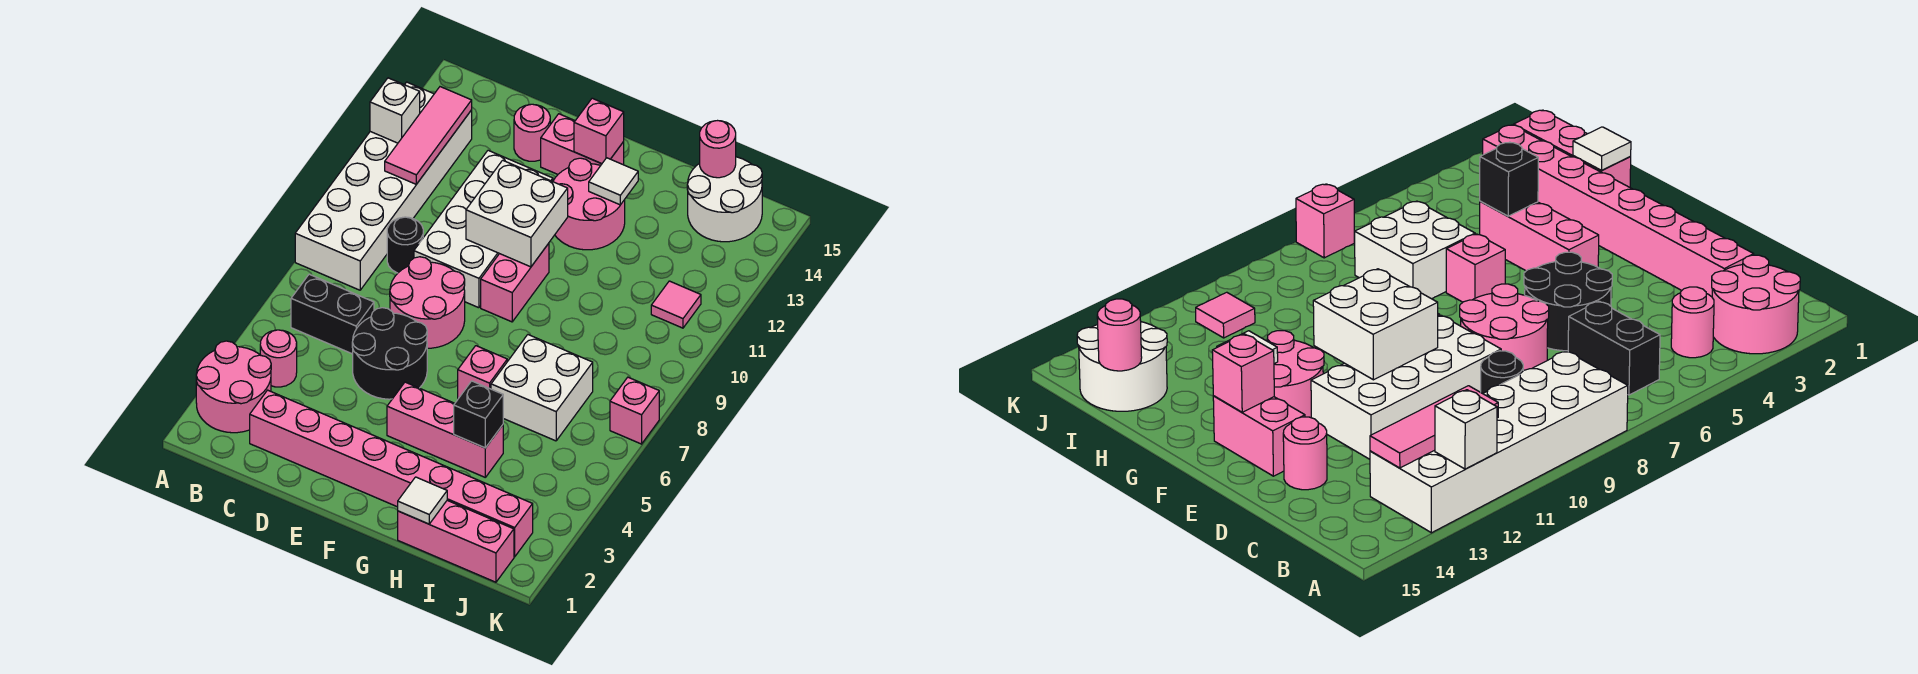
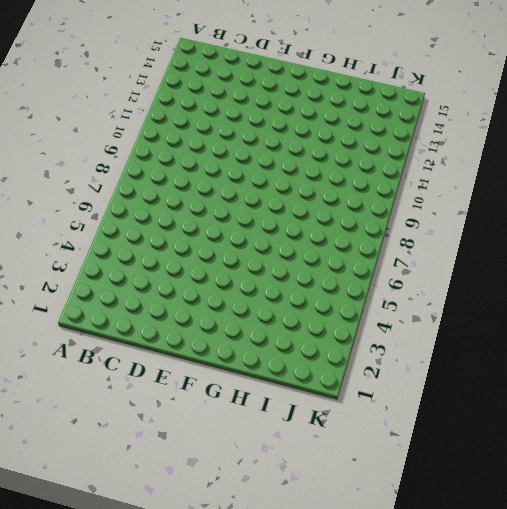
none -> pink round brick A2:B3 level 1
none -> white brick A8:B13 level 1
none -> pink round brick B4 level 1

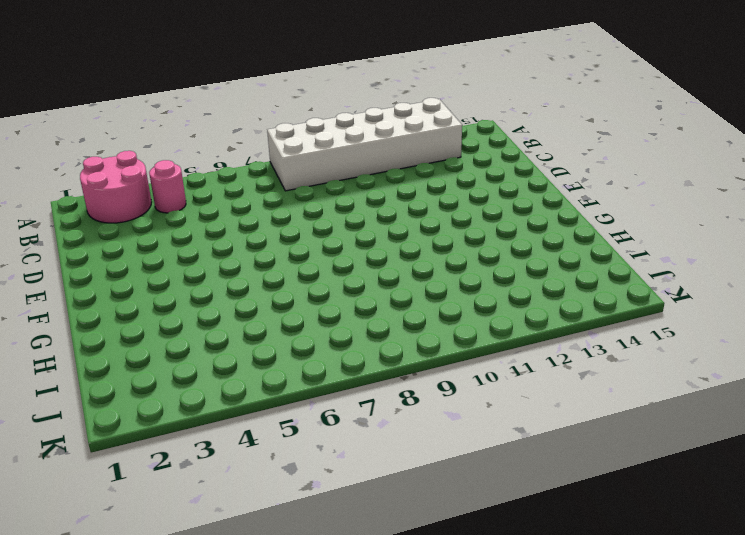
none -> black brick B6:C6 level 1
none -> pink brick C2:J2 level 1
none -> black round brick C9 level 1

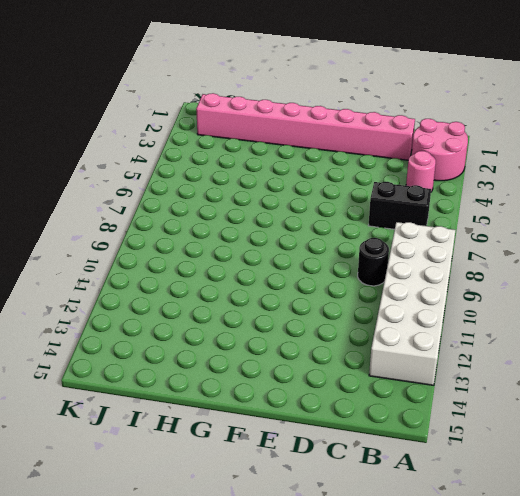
none -> black round brick D5:E6 level 1
none -> pink round brick D7:E8 level 1
none -> white brick D9:E12 level 1

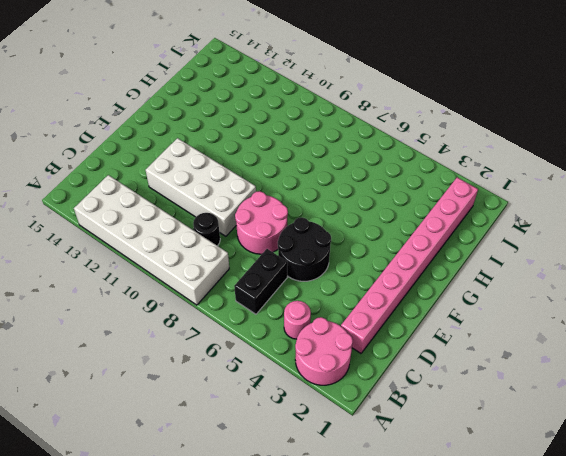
none -> pink round brick D14 level 1
none -> pink brick E14:F14 level 1
none -> pink brick F4:H4 level 1

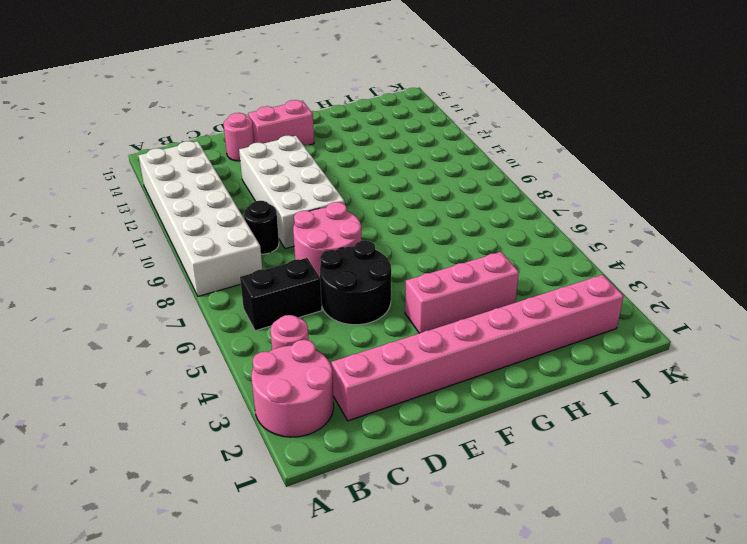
none -> pink brick F9:F10 level 1
none -> pink round brick F12:G13 level 1
none -> pink brick G6 level 1

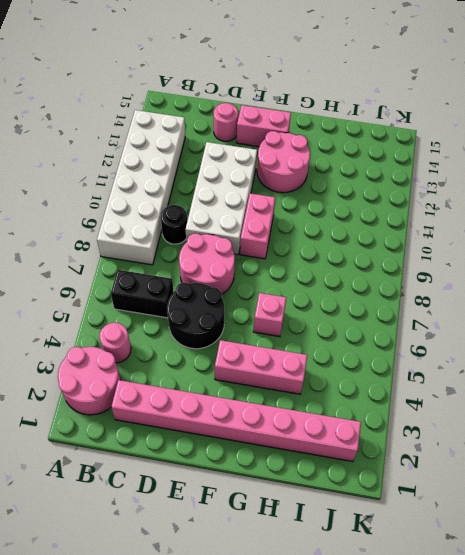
none -> pink brick H1:J1 level 1
none -> white brick H6:I7 level 1
none -> white round brick I14:J15 level 1

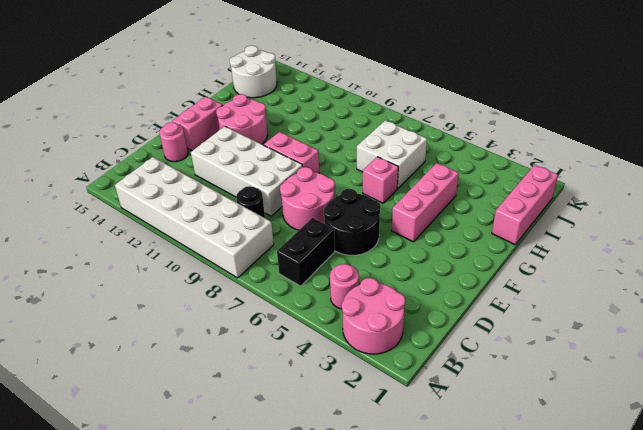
none -> pink brick C2:J2 level 1
none -> pink tile J11 level 1
none -> pink brick K7 level 1

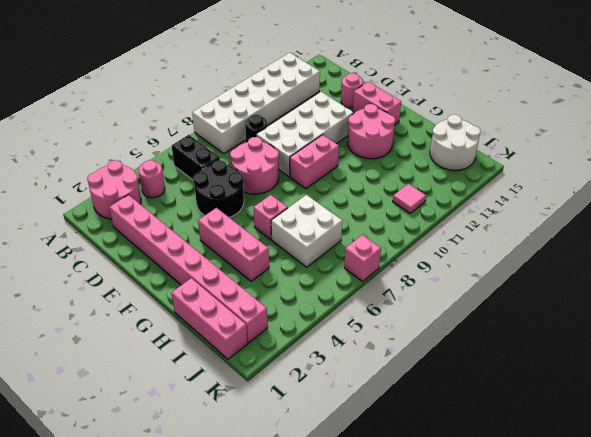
none -> white brick A12 level 2
none -> pink tile B11:B13 level 2
none -> white brick E10:F11 level 2

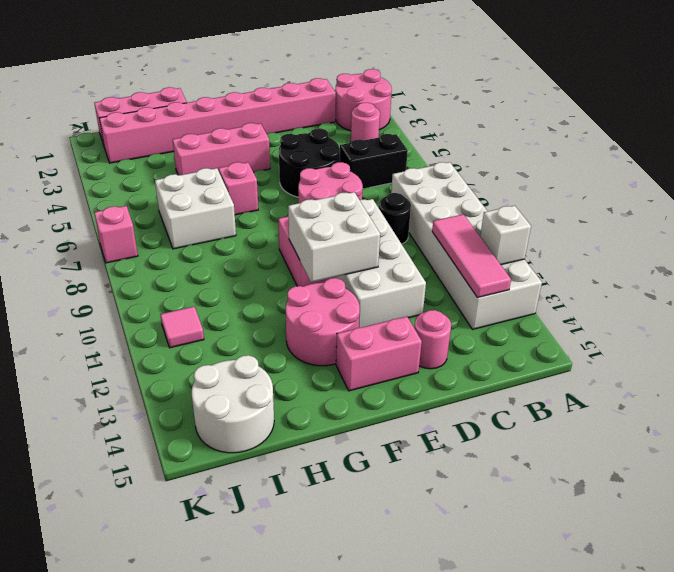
none -> pink brick F14 level 2
none -> white tile G13 level 2
none -> white tile H1 level 2

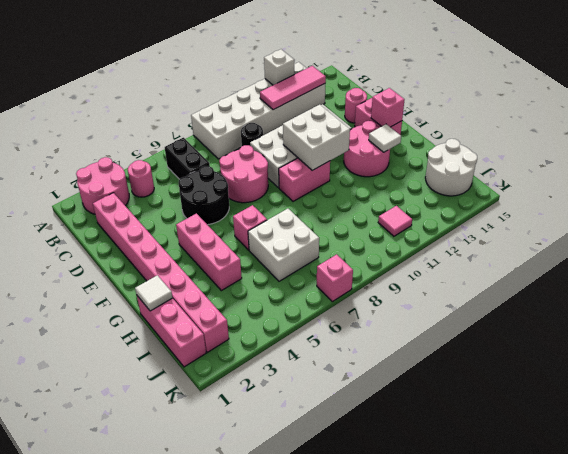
none -> black brick H4 level 2
none -> pink round brick I15 level 2

